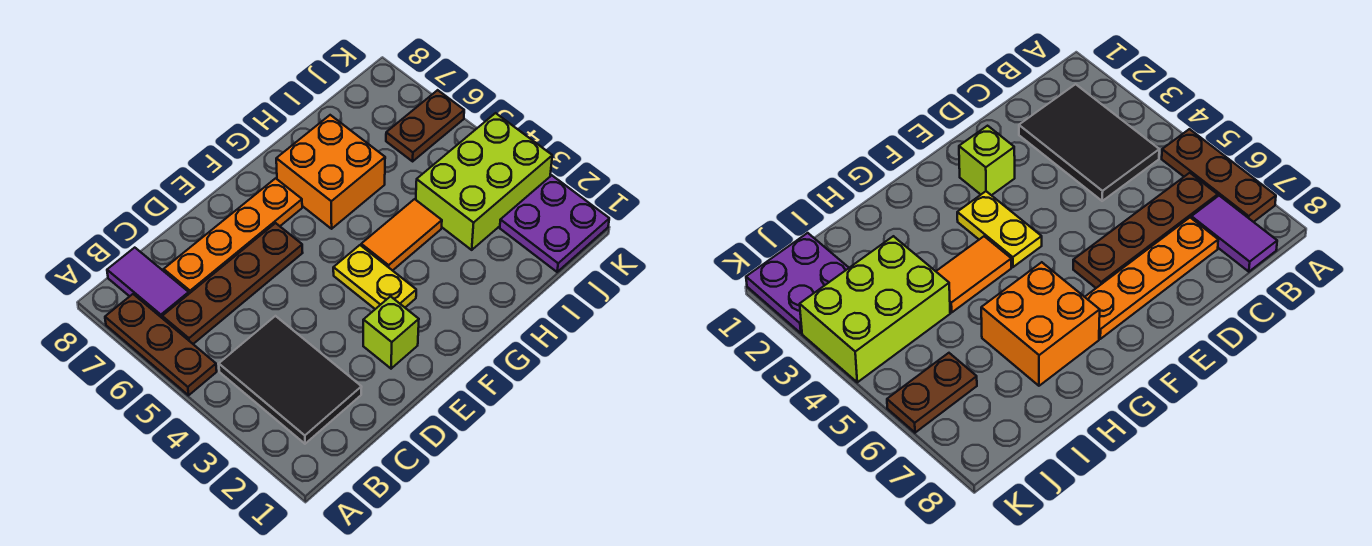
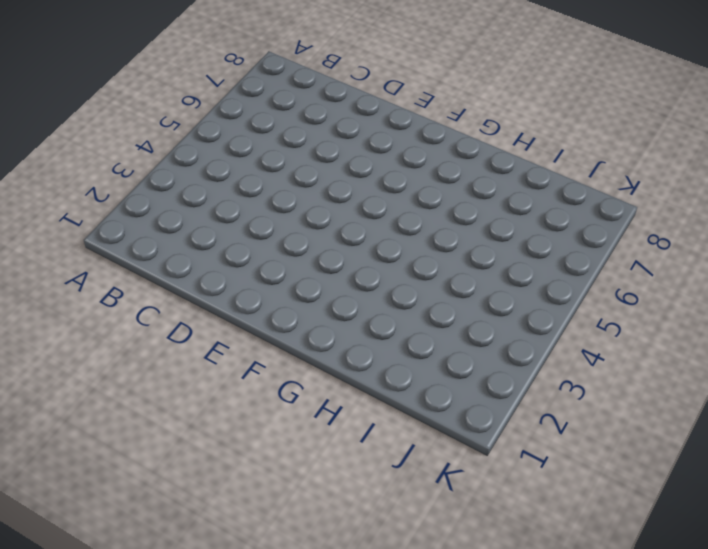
none -> brown plate A5:A7 level 1
none -> black tile B2:C4 level 1
none -> brown plate B6:E6 level 1

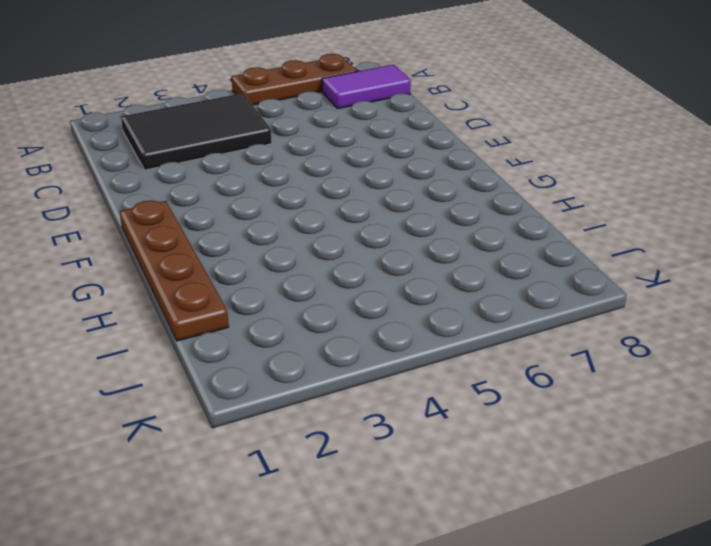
brown plate F1:I1 level 1 -> brown plate B6:E6 level 1
none -> orange plate C7:F7 level 1
none -> lime brick E2 level 1
none -> yellow plate F3:F4 level 1

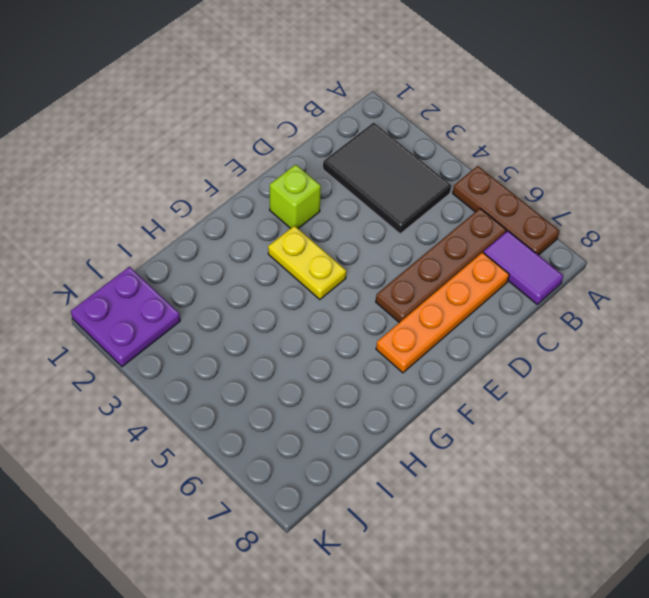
none -> orange tile G4:H4 level 1
none -> orange brick G6:H7 level 1
none -> lime brick I3:K4 level 1

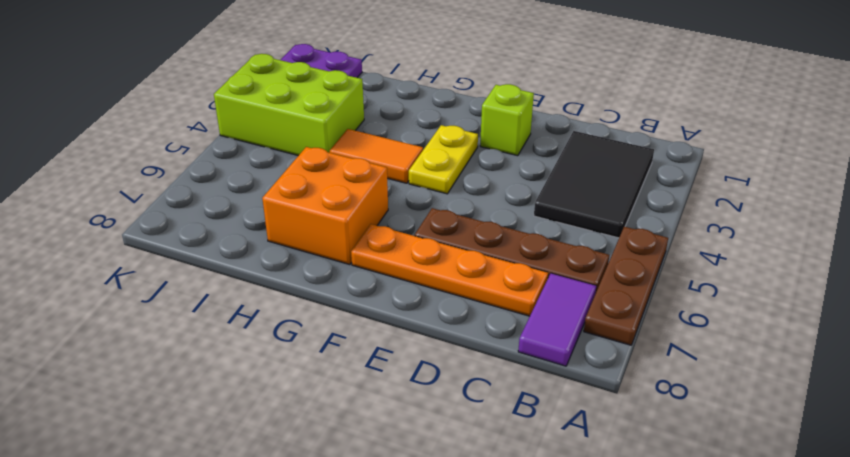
none -> brown plate J6:K6 level 1

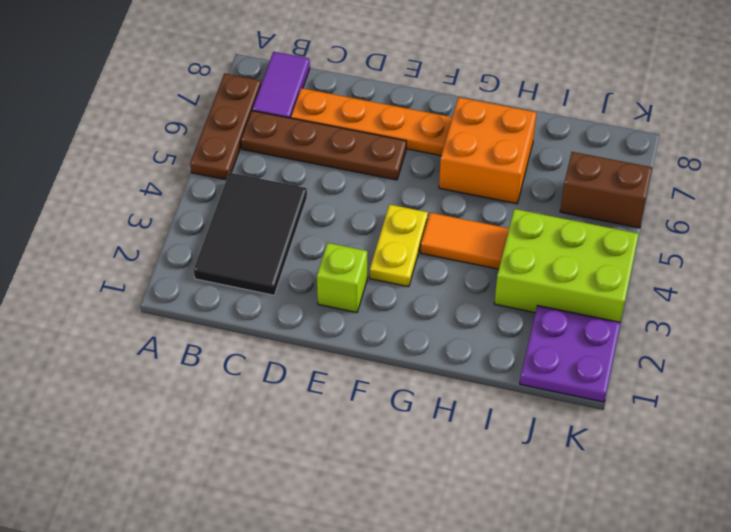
brown brick J6:K6 level 1 -> brown plate J6:K6 level 1

